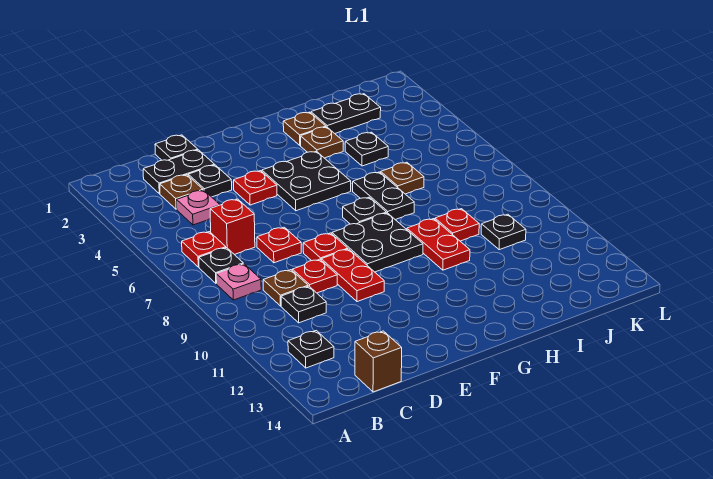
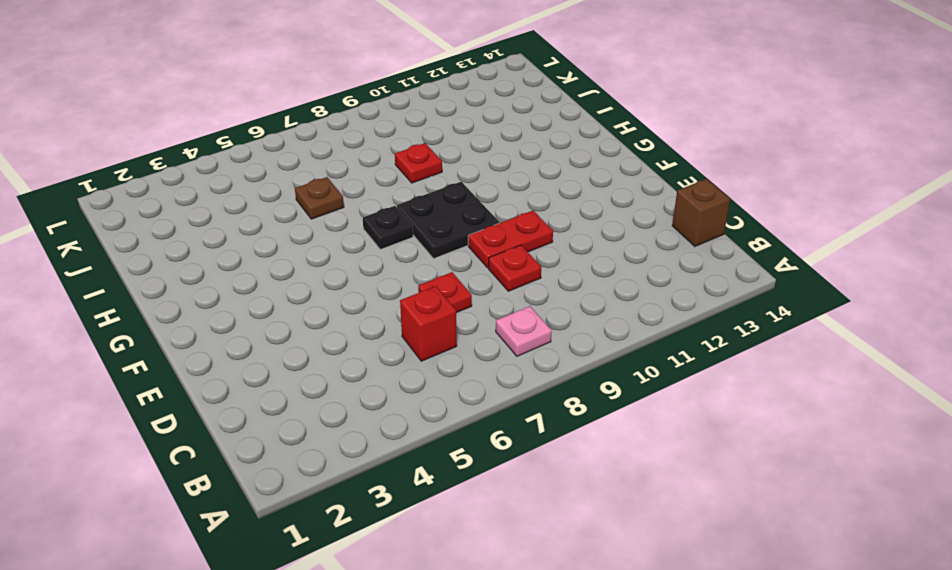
none -> red plate B6 level 1
none -> black plate B7 level 1
none -> black plate B12 level 1
none -> black plate C2:D2 level 1

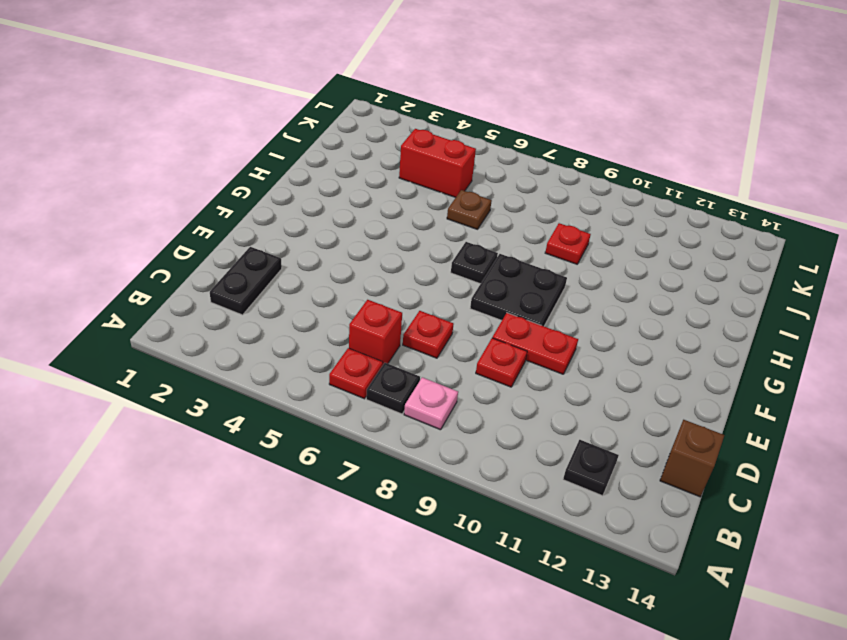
red brick J4:J5 level 1 -> none
none -> brown plate C3 level 1
none -> pink plate C4 level 1
none -> brown plate C9 level 1
none -> black plate C10 level 1

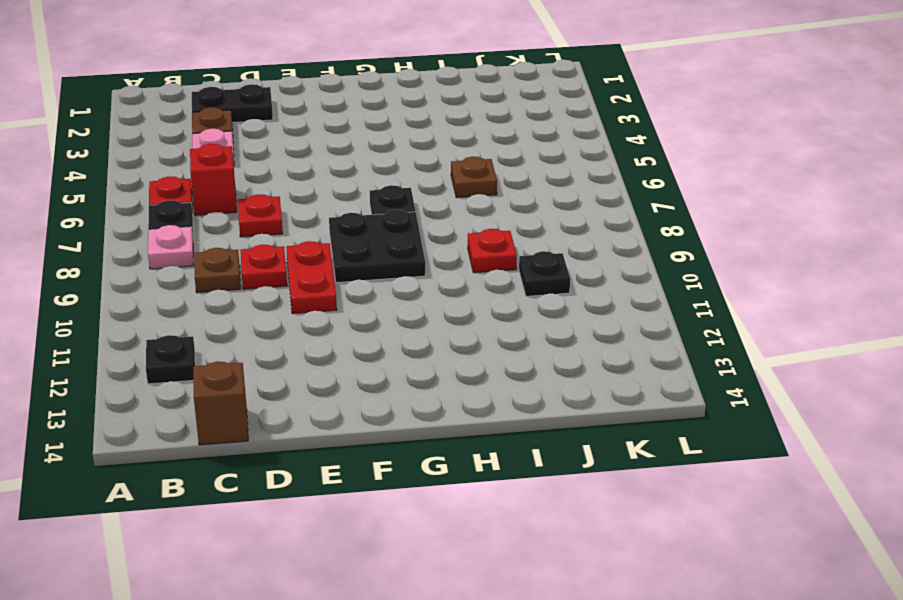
none -> black plate C10 level 1
none -> black plate D1 level 1
none -> black plate D3 level 1
none -> red plate E4 level 1

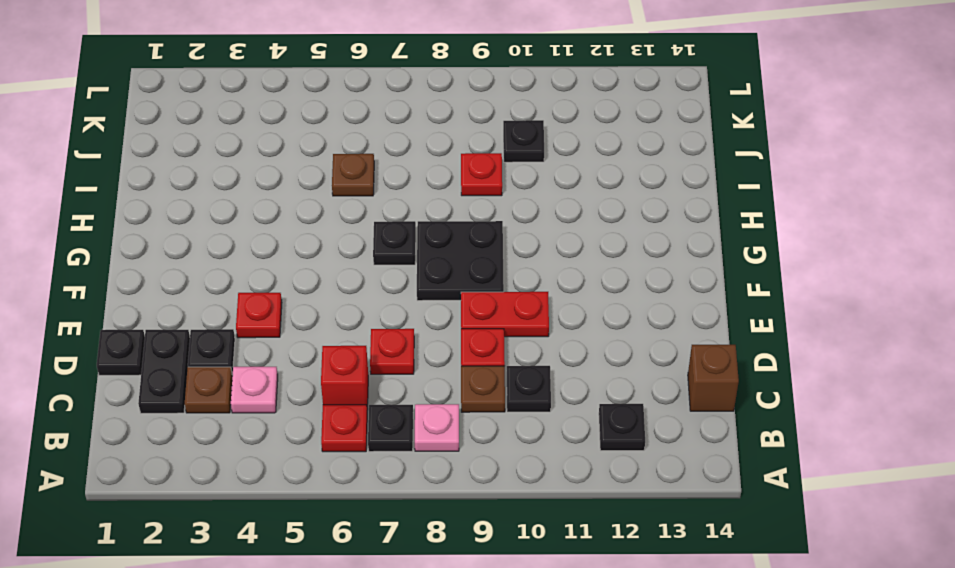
none -> red plate E8 level 1
none -> black plate F4:G5 level 1
none -> brown plate H2 level 1
none -> brown plate H3 level 1

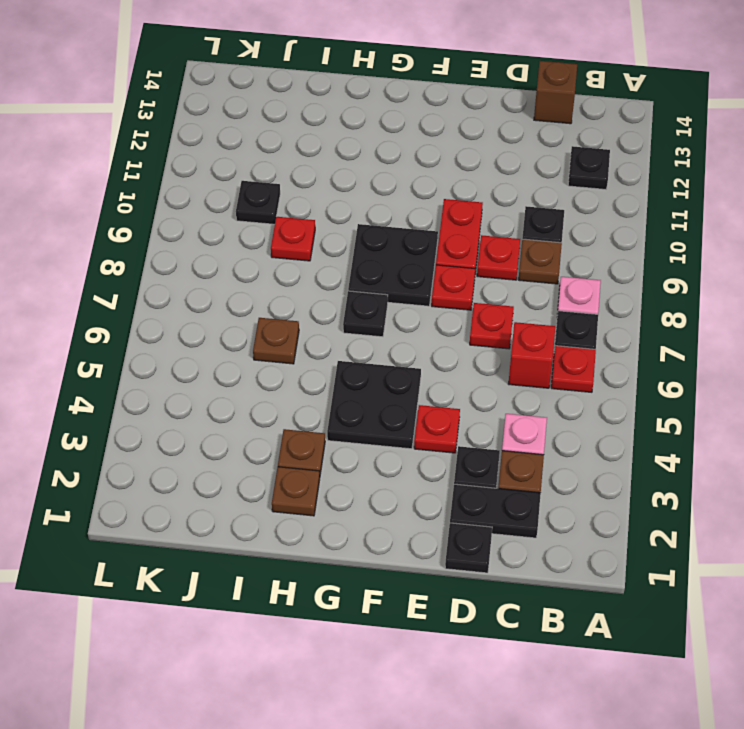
none -> black plate H6:H7 level 1
none -> red plate H9:H10 level 1
none -> black plate I2:J2 level 1
none -> black plate I4 level 1

